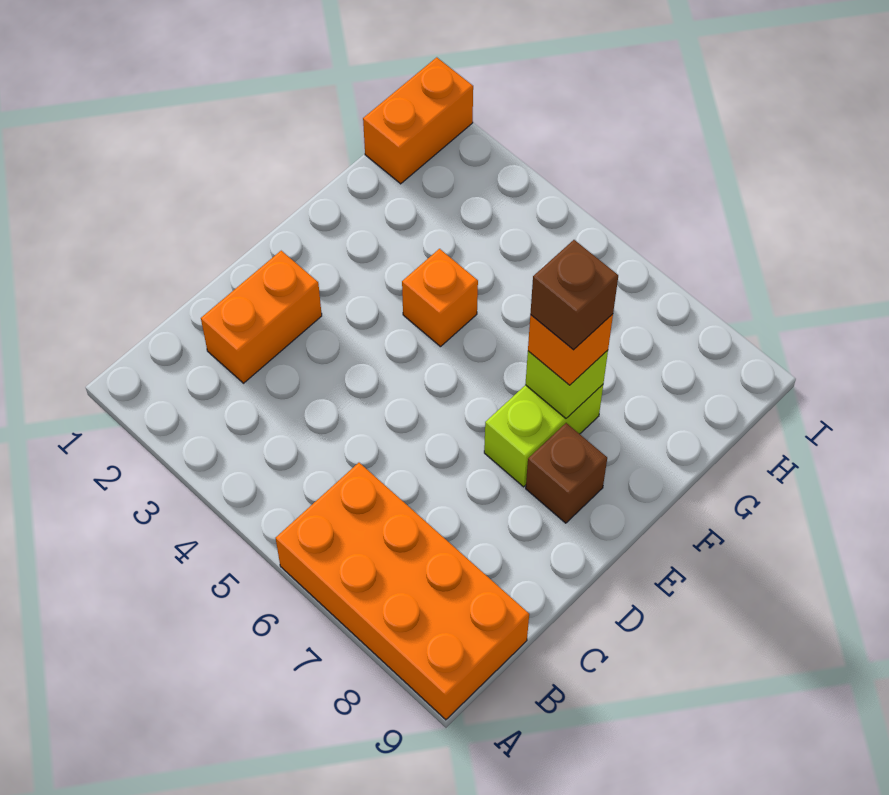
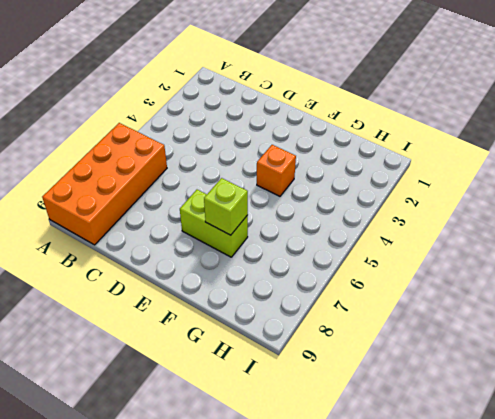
none -> orange brick C2:D2 level 1
none -> brown brick E8 level 1

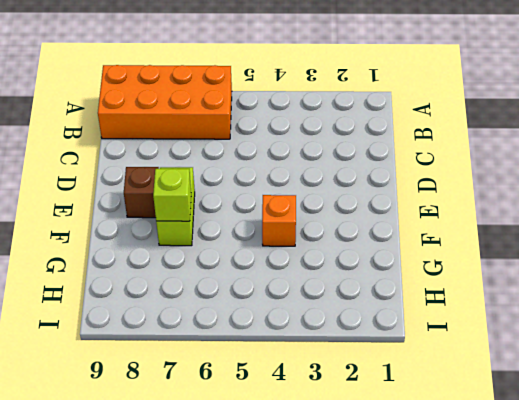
none -> orange brick C2:D2 level 1
none -> orange brick H1:I1 level 1

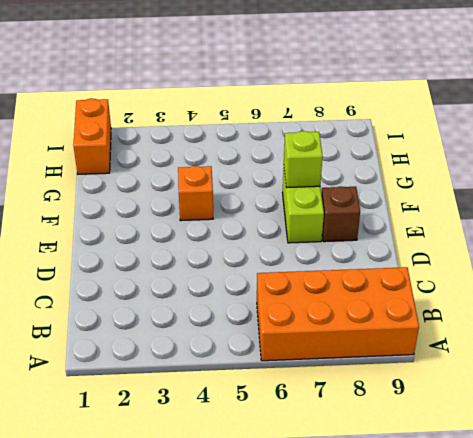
none -> orange brick C2:D2 level 1
none -> orange brick F7 level 3

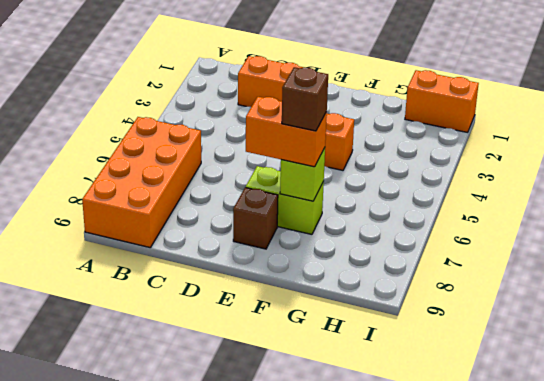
orange brick E7:F7 level 3 -> orange brick F7 level 3

